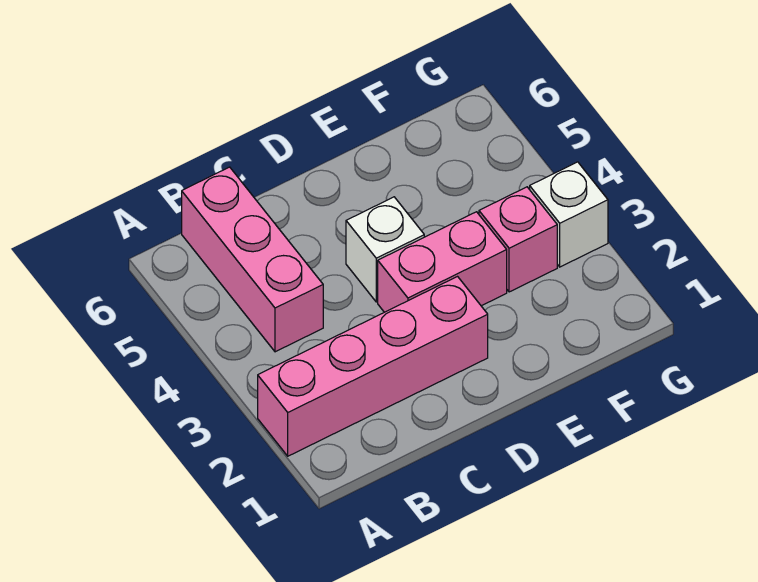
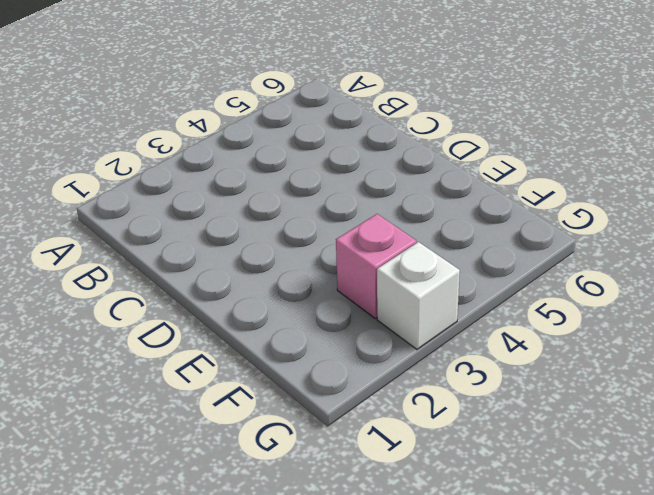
none -> pink brick A2:D2 level 1
none -> pink brick B4:B6 level 1

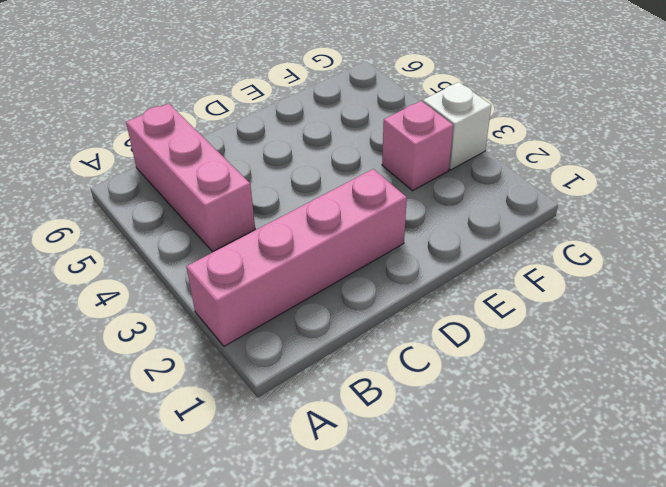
none -> pink brick D3:E3 level 1
none -> white brick D4 level 1

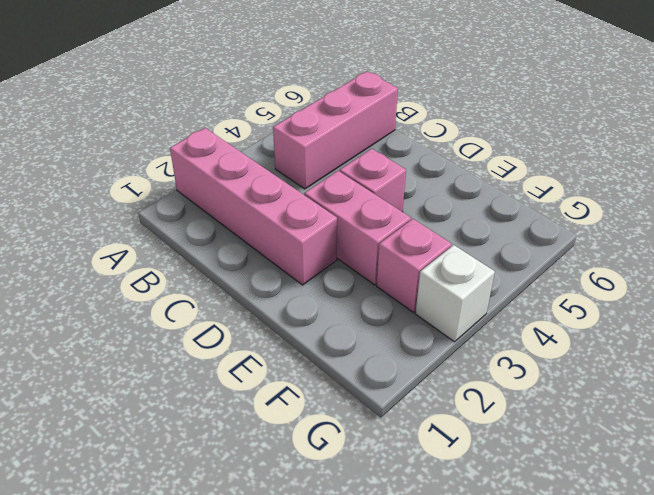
pink brick D4 level 1 -> white brick D4 level 1

